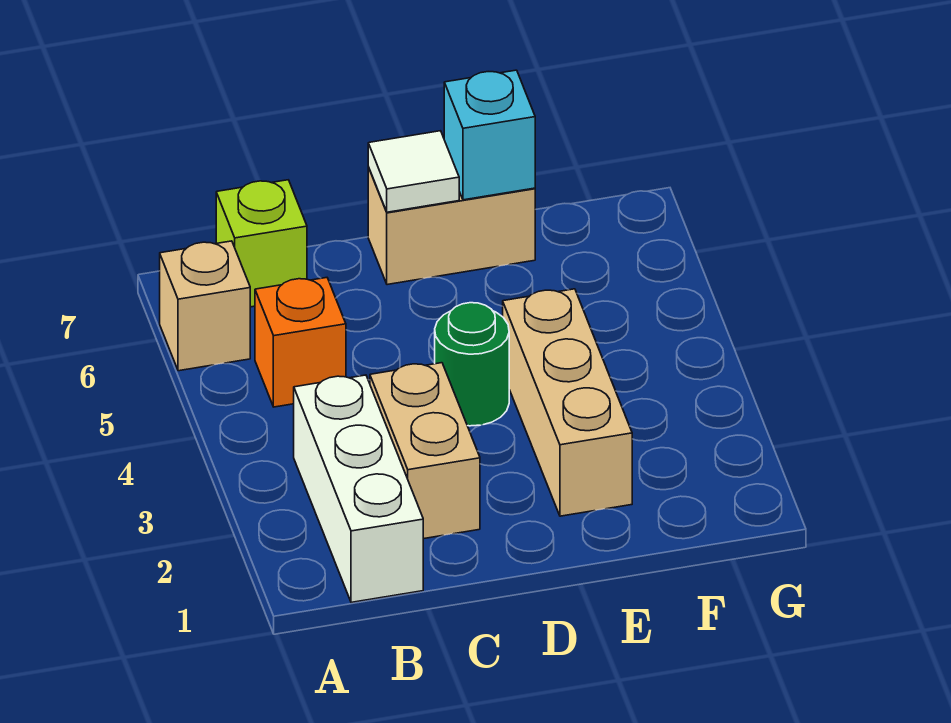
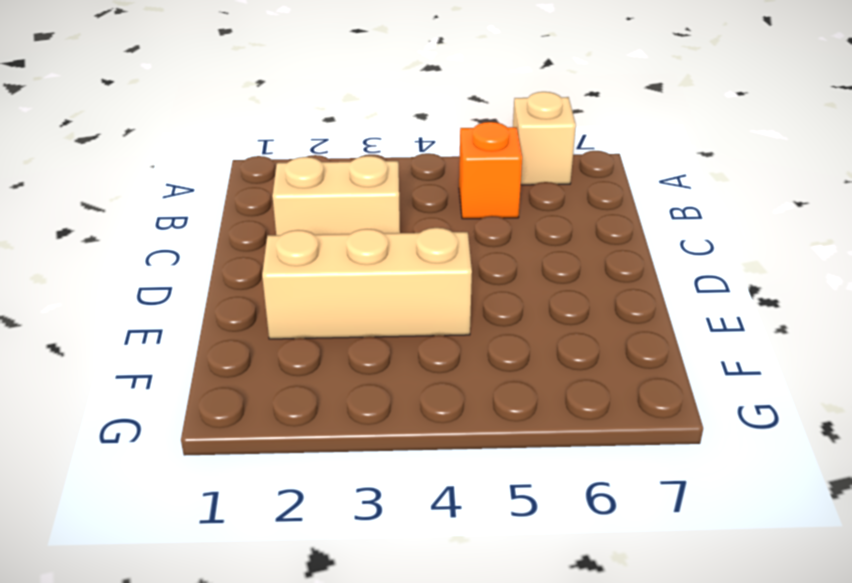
none -> white brick B1:B3 level 1
none -> lime brick B7 level 1

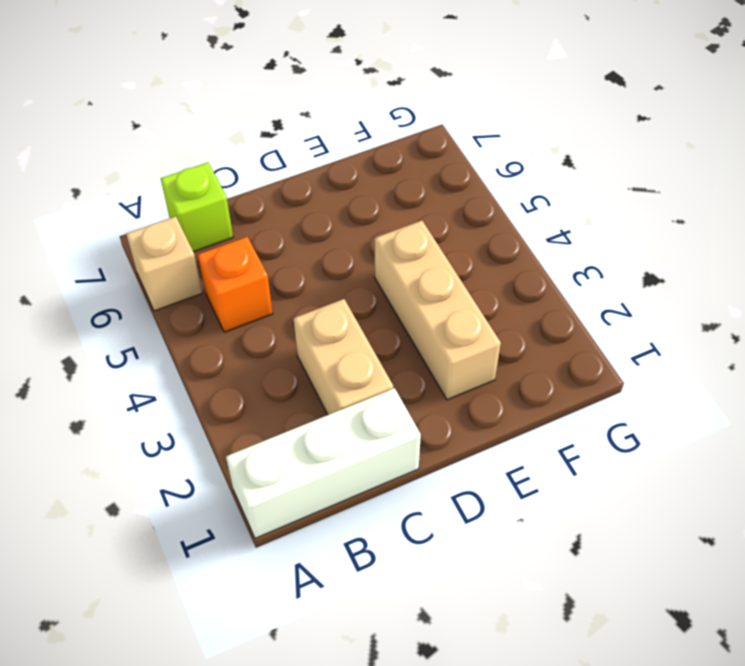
white brick A1:C1 level 1 -> white brick B1:B3 level 1
none -> green round brick D4 level 1
none -> tan brick D7:E7 level 1

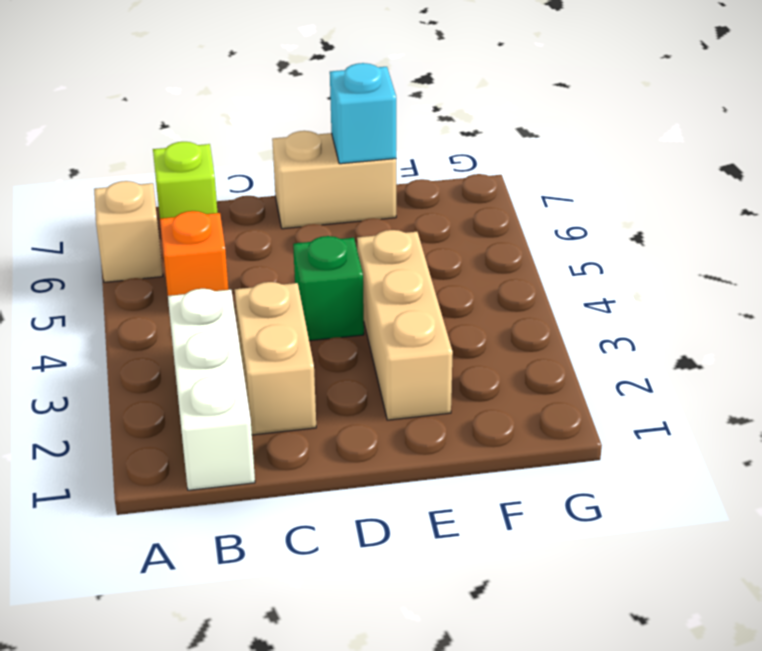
green brick D4 level 1 -> green round brick D4 level 1
none -> white tile D7 level 2

